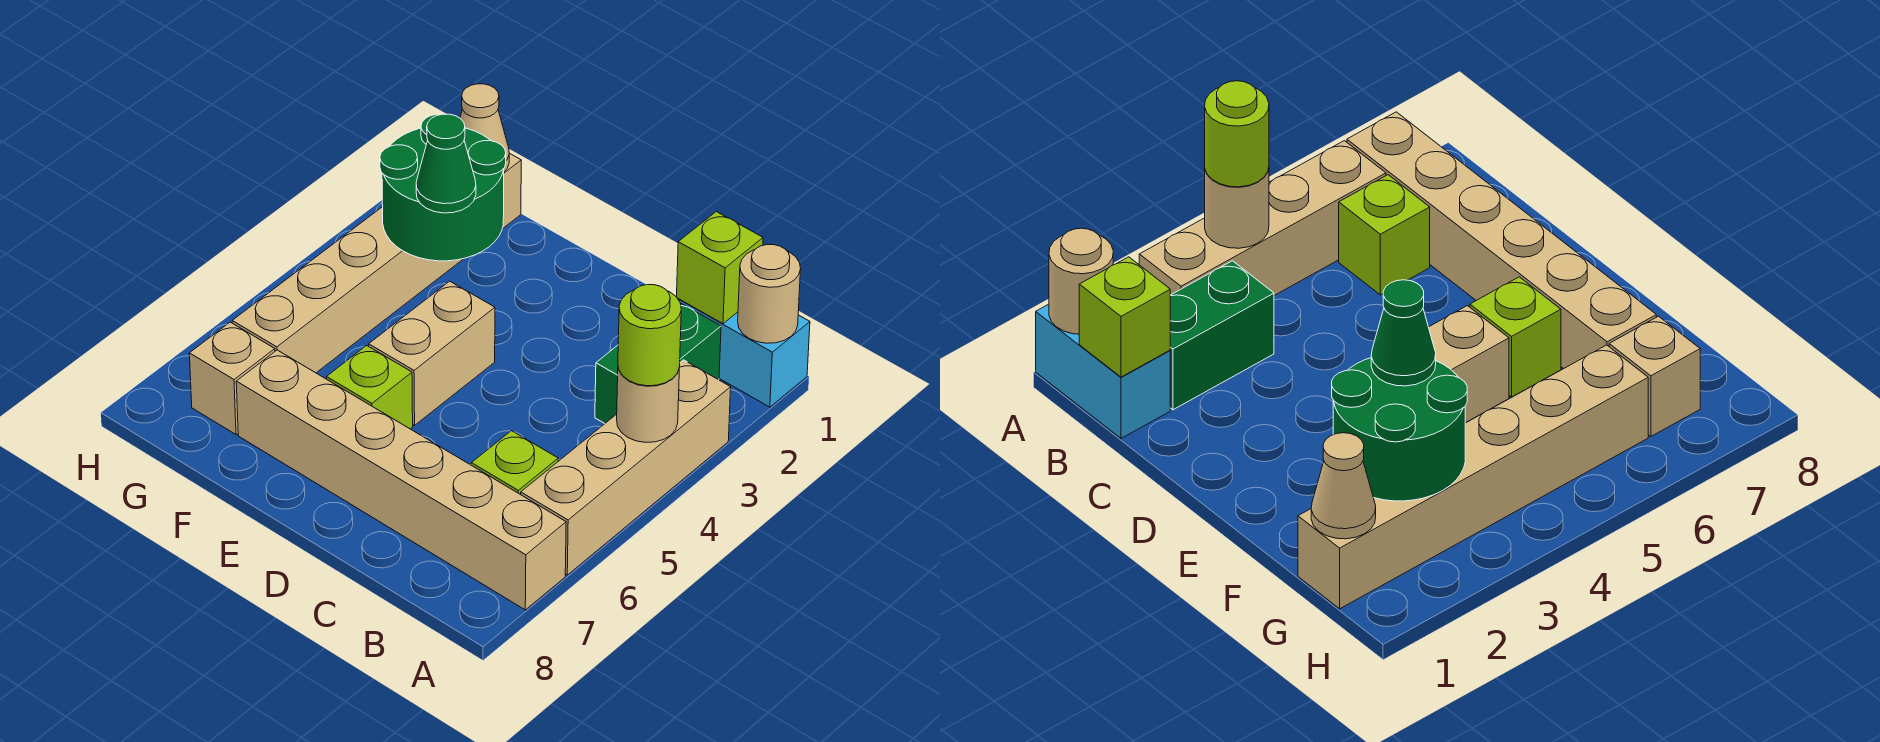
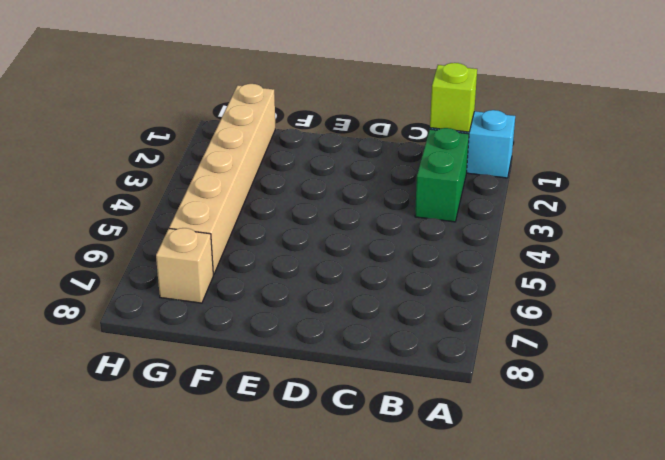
none -> tan brick A3:A6 level 1
none -> tan brick A7:F7 level 1
none -> lime brick B6 level 1

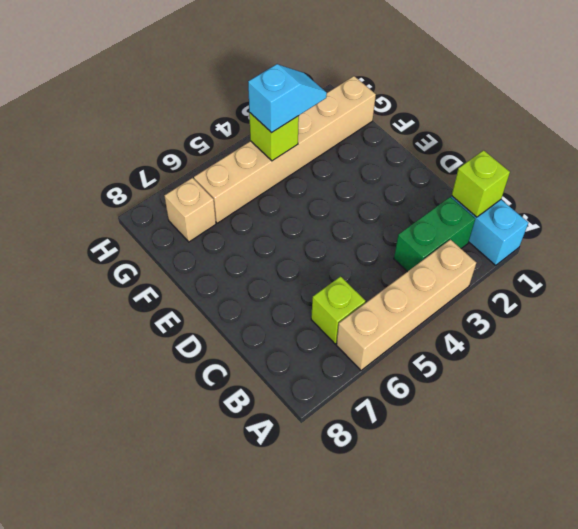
cyan slope G3:G4 level 3 top 4 -> none
lime brick G4 level 2 -> lime brick E6 level 1
none -> tan brick A7:F7 level 1
none -> tan brick E4:E5 level 1
none -> tan round brick A1 level 2

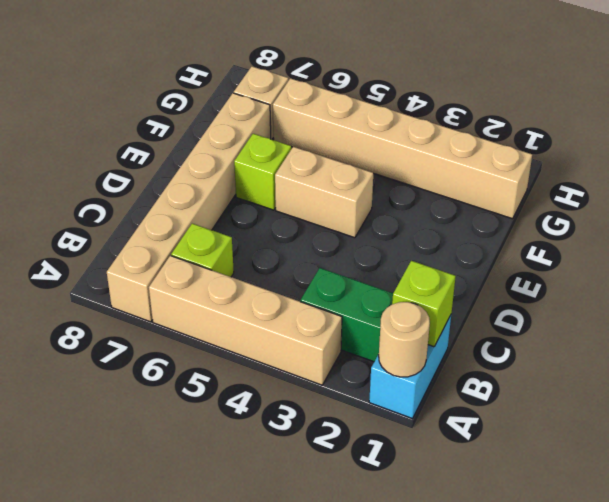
none -> tan round brick A4 level 2
none -> green round brick F2:G3 level 2
none -> tan cone G1 level 2

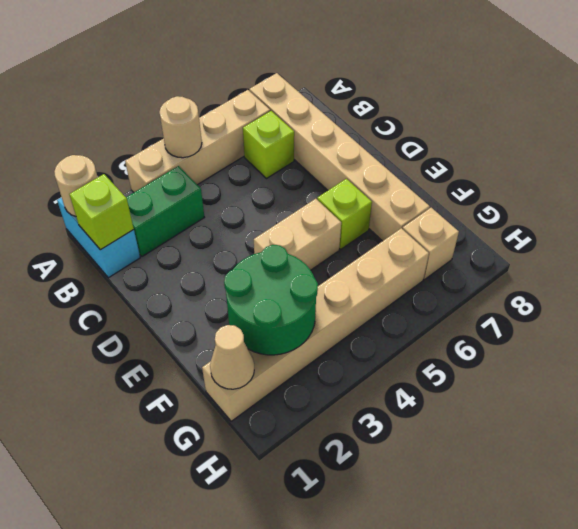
none -> lime round brick A4 level 3
none -> green cone F3 level 3

